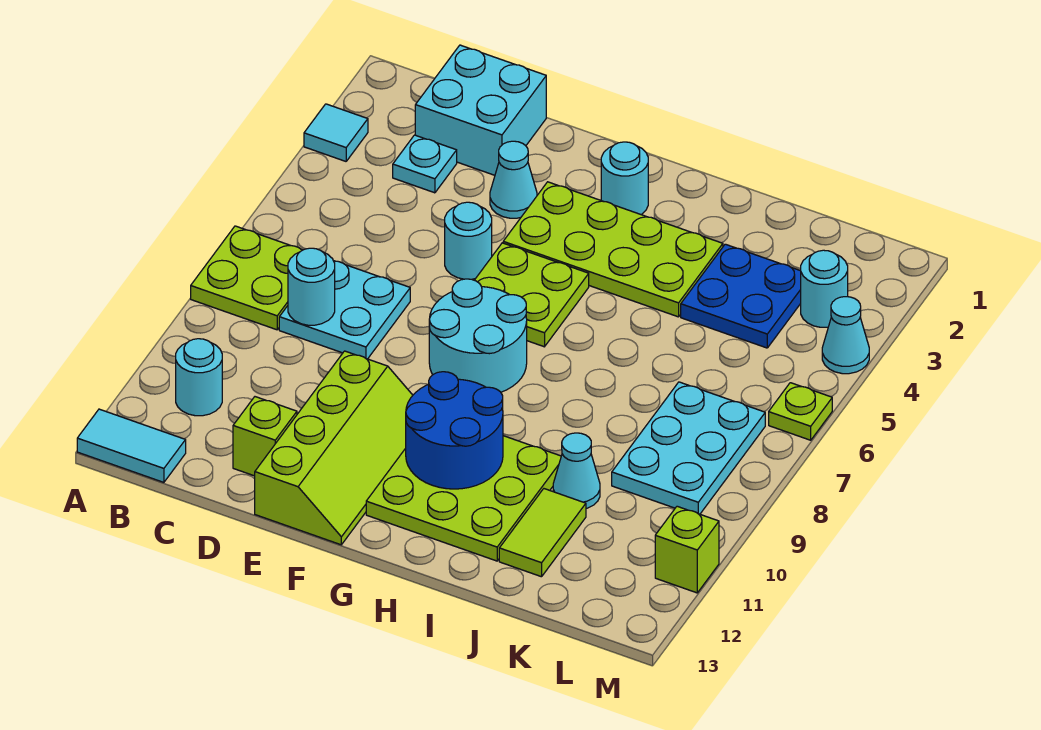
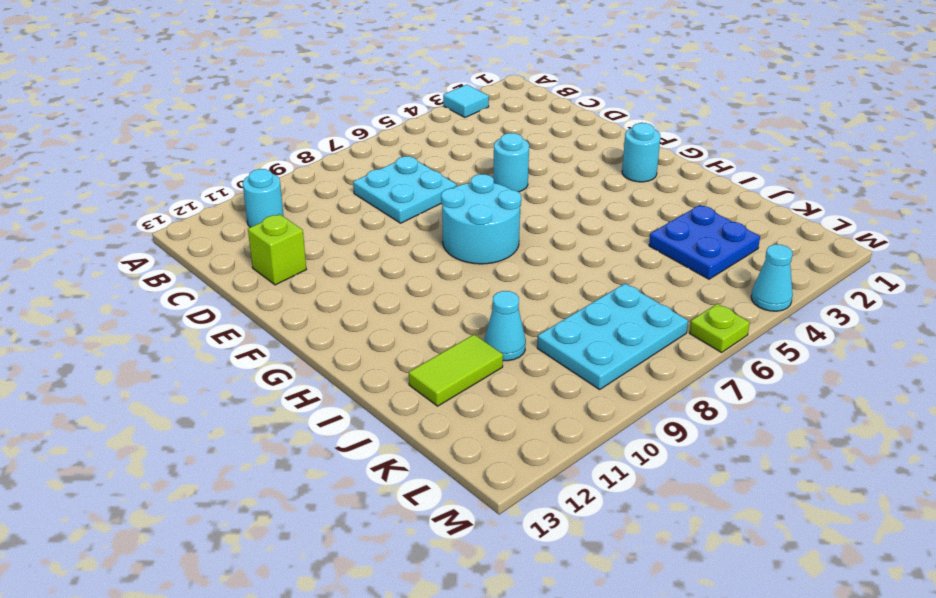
none -> lime plate A7:B8 level 1
none -> cyan tile A13:B13 level 1
none -> cyan brick C1:D2 level 1

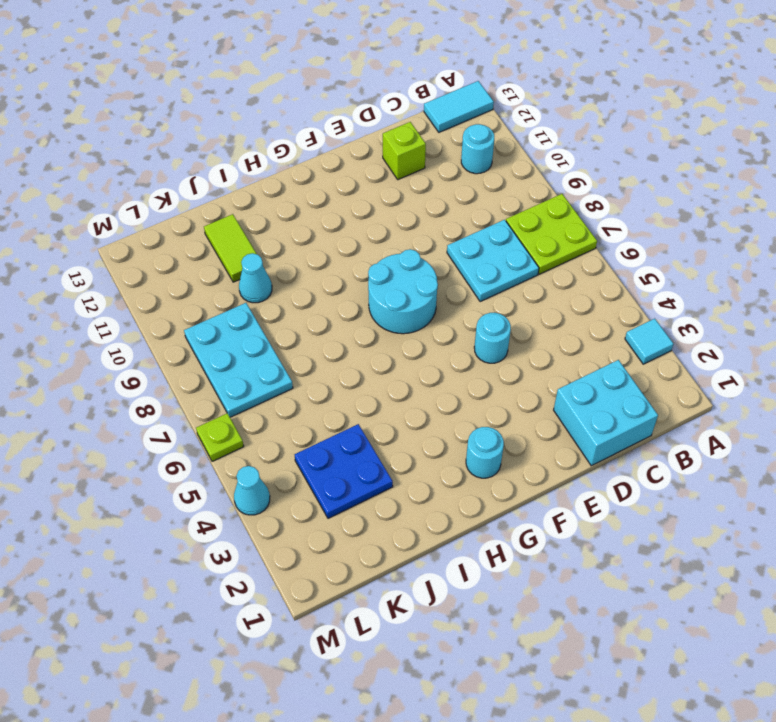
none -> cyan plate C3 level 1
none -> cyan cone E3 level 1
none -> lime slope E10:F13 level 1 top E

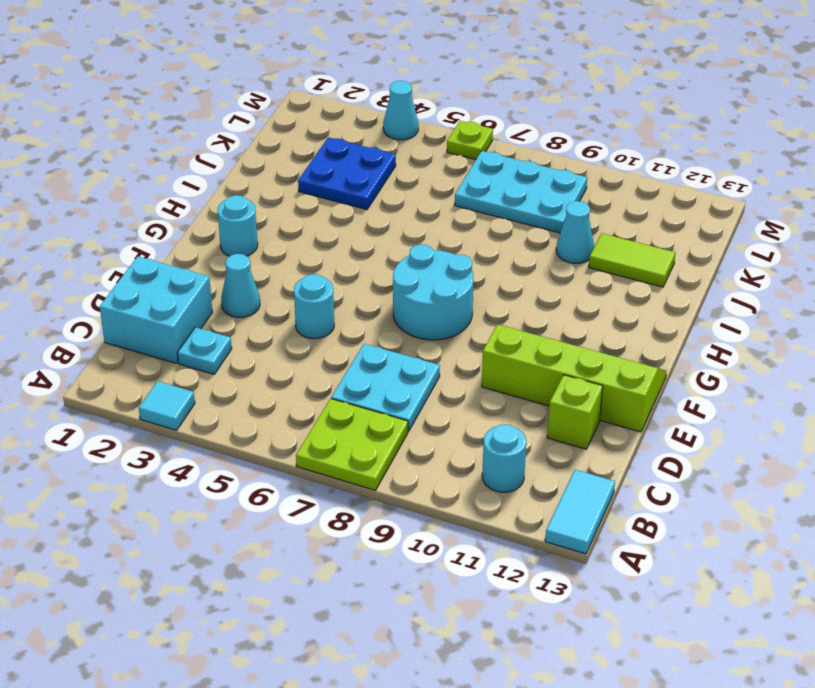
none -> lime plate F3:I4 level 1
none -> lime plate F5:G6 level 1
none -> lime plate G10:I12 level 1

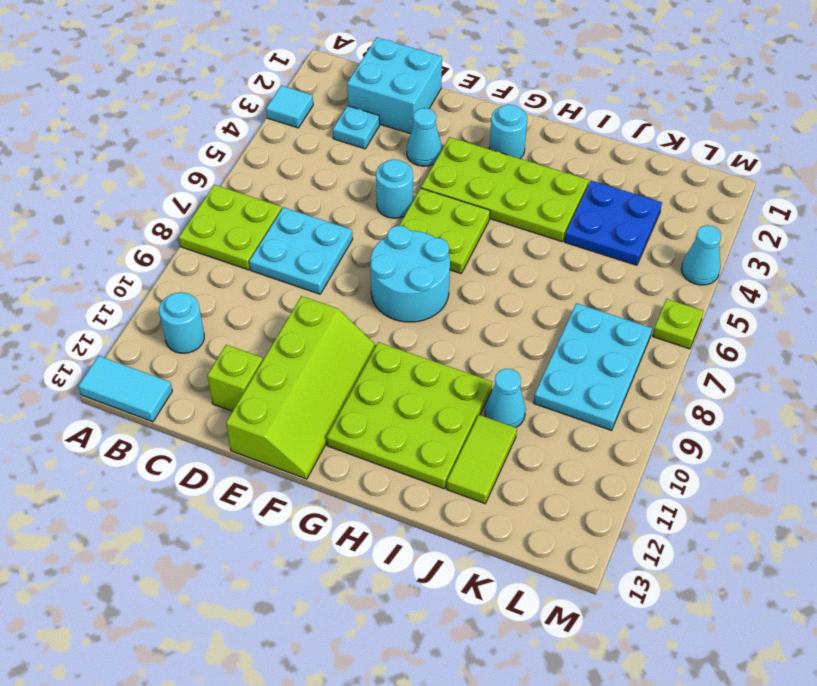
none -> cyan round brick L3 level 1
none -> lime brick M11 level 1
none -> cyan round brick C8 level 2

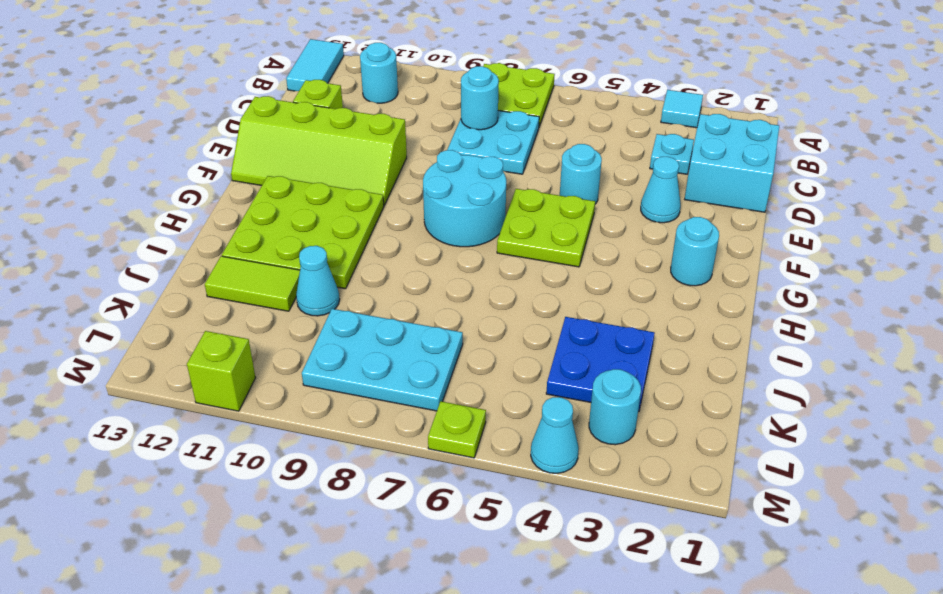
none -> lime plate F3:I4 level 1
none -> blue round brick G10:H11 level 2

